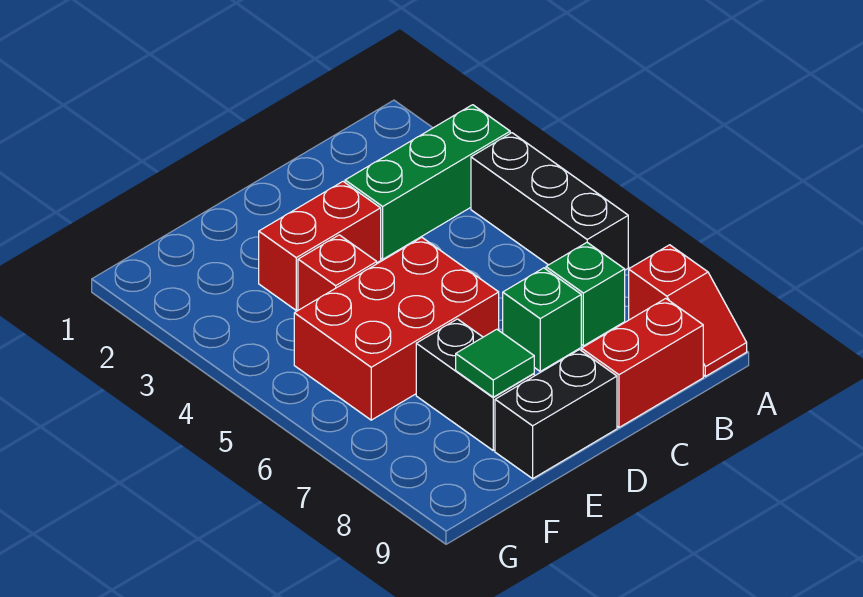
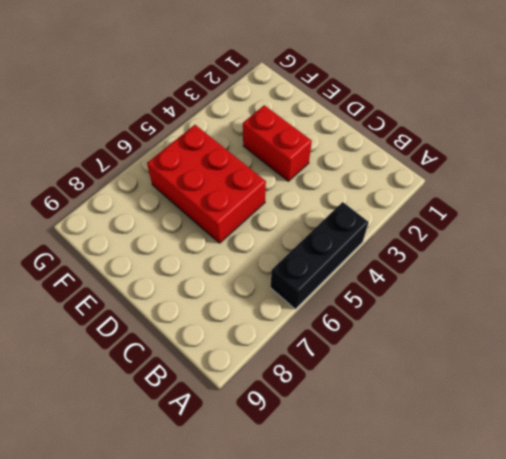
none -> green brick A3:C3 level 1
none -> red slope A8:A9 level 1 top 8
none -> green brick B7 level 1

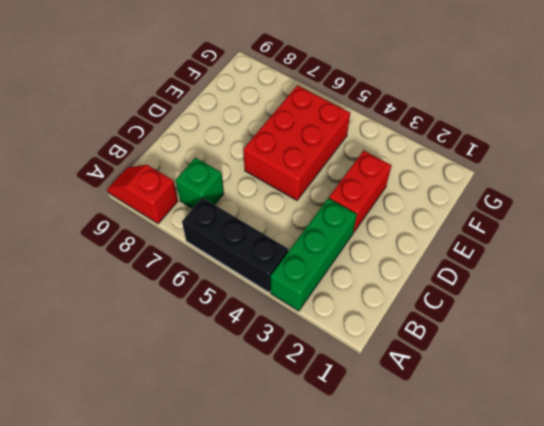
none -> red brick B9:C9 level 1
none -> green brick C7 level 1
none -> black brick D9:E9 level 1

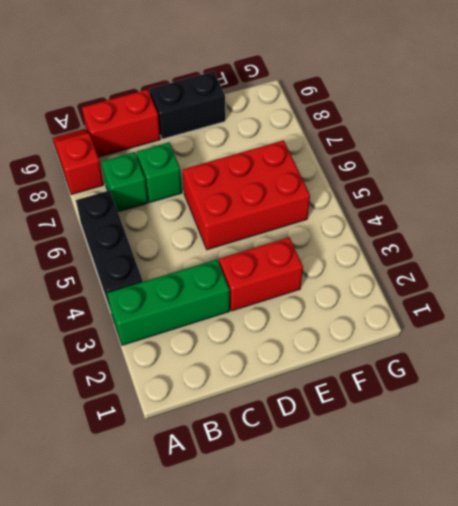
none -> red brick E4 level 1
none -> black brick E7:E8 level 1
none -> green tile E8 level 2

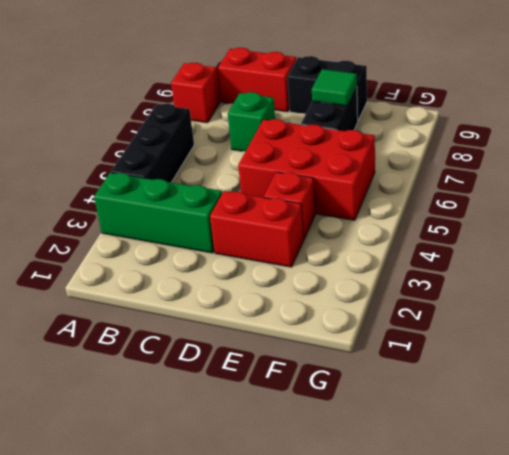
none -> green brick B7 level 1

